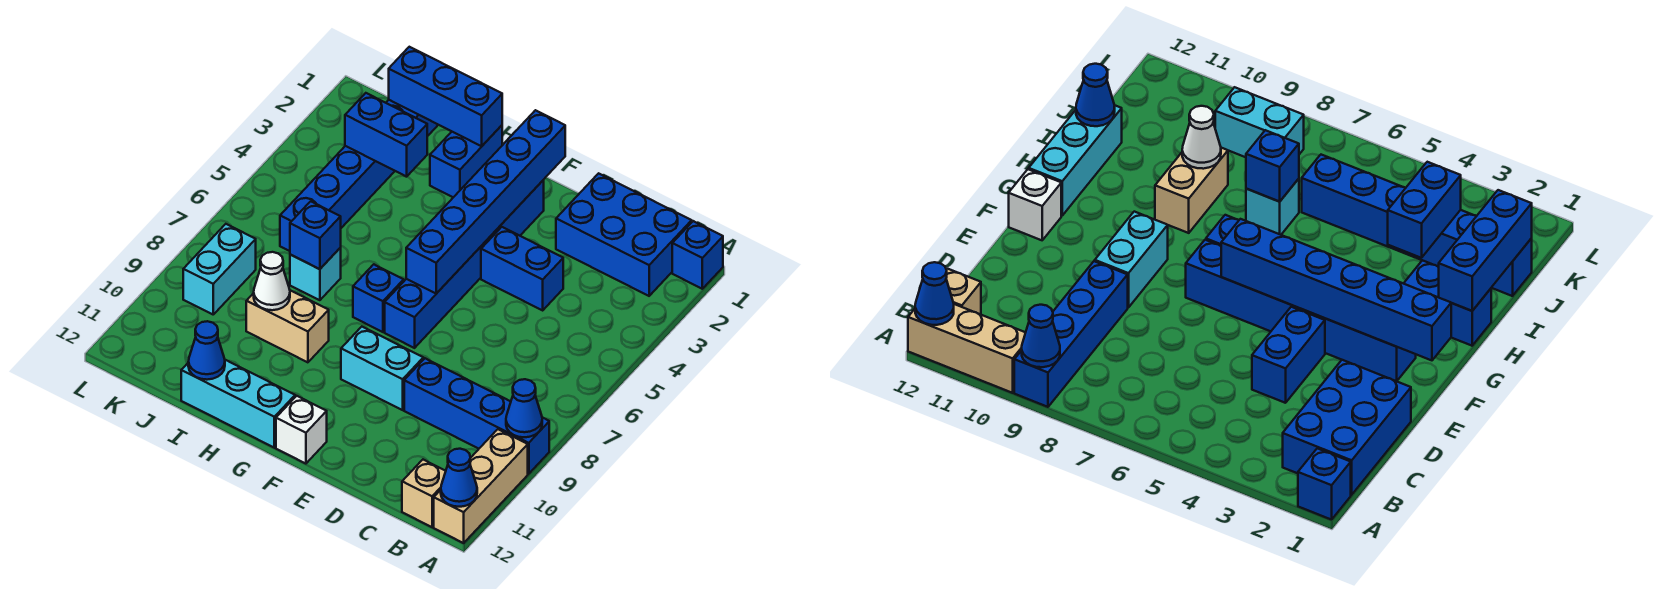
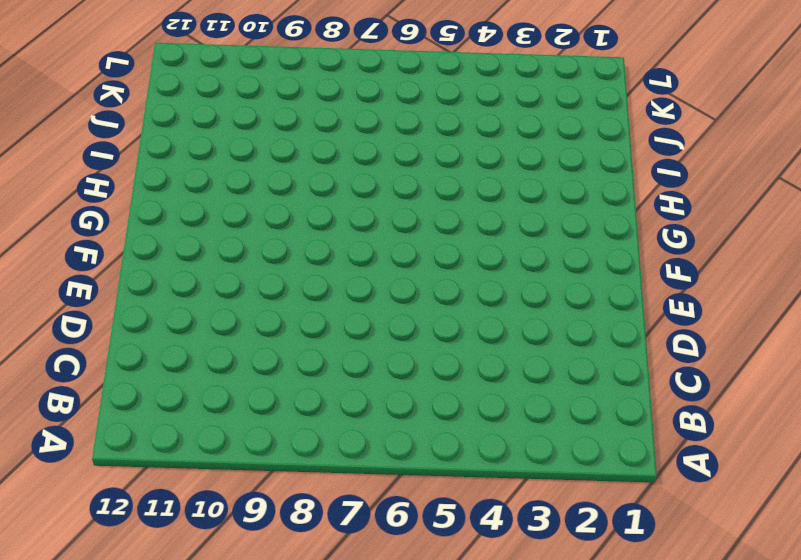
none -> blue brick A1 level 1
none -> blue brick A9:D9 level 1
none -> tan brick A10:A12 level 1

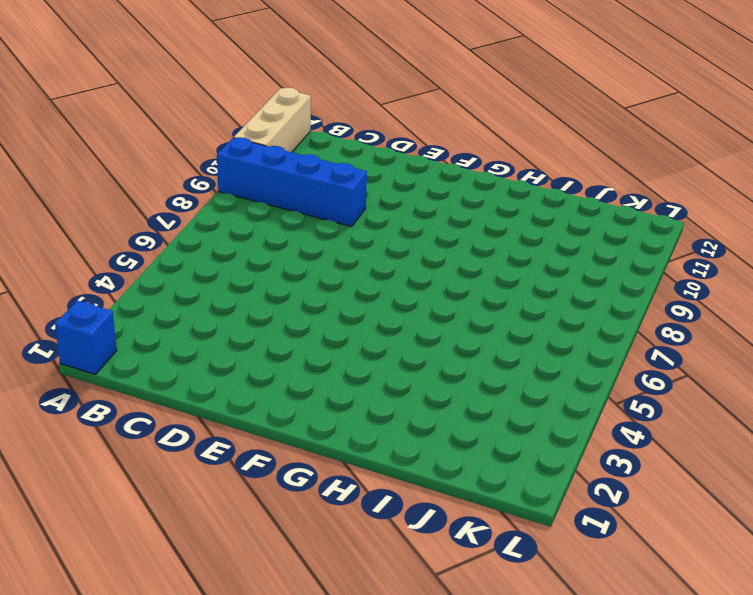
none -> blue brick B1:D2 level 1
none -> tan brick B12 level 1
none -> blue brick D4:E4 level 1

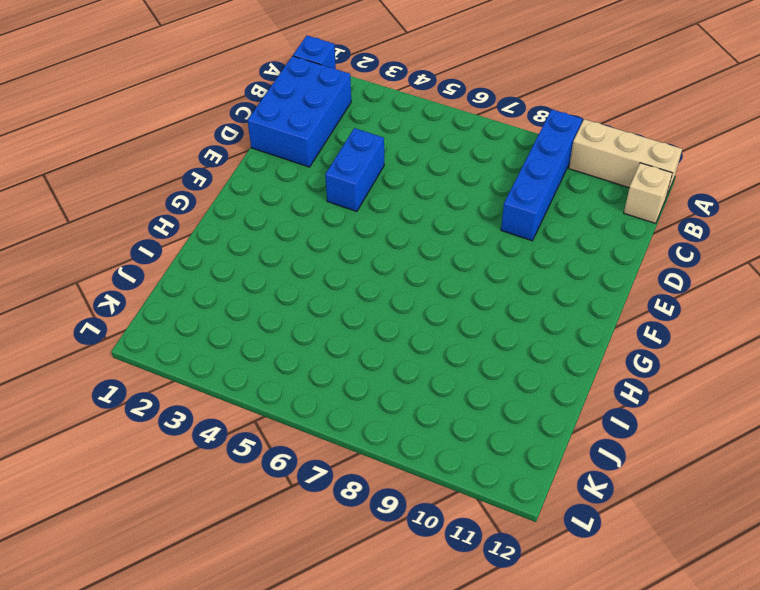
none -> cyan brick E9:F9 level 1
none -> blue brick F2:F7 level 1
none -> white brick F12 level 1

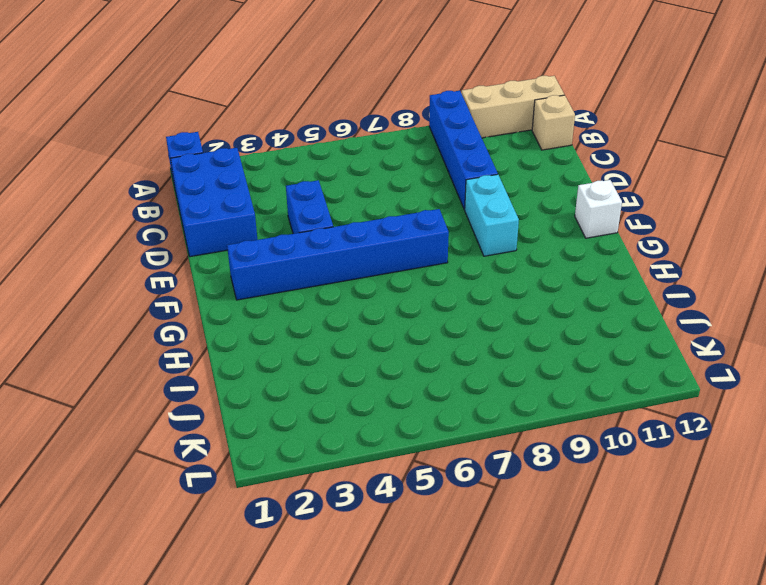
none -> blue brick G7 level 1
none -> cyan brick G12:I12 level 1
none -> blue brick H1:H2 level 1

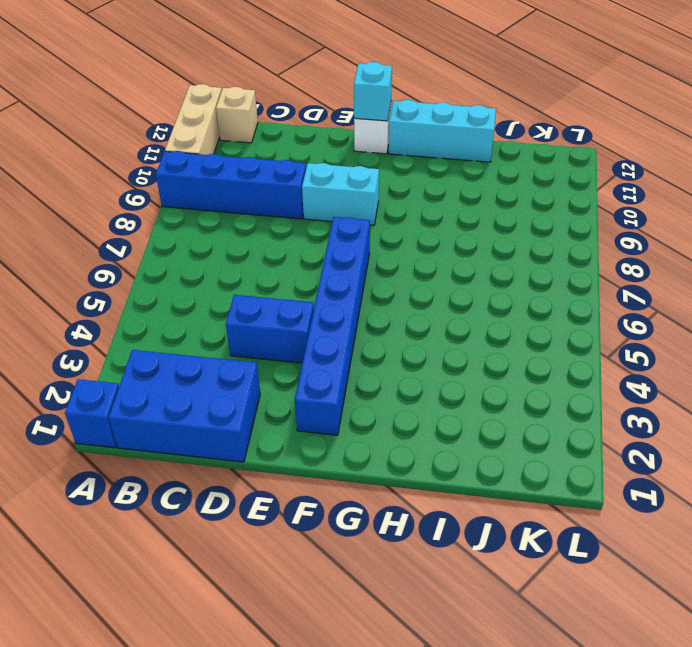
cyan brick F12 level 2 -> cyan brick I7 level 1
none -> blue brick G7 level 1
none -> blue brick H1:H2 level 1
none -> tan brick H9:I9 level 1

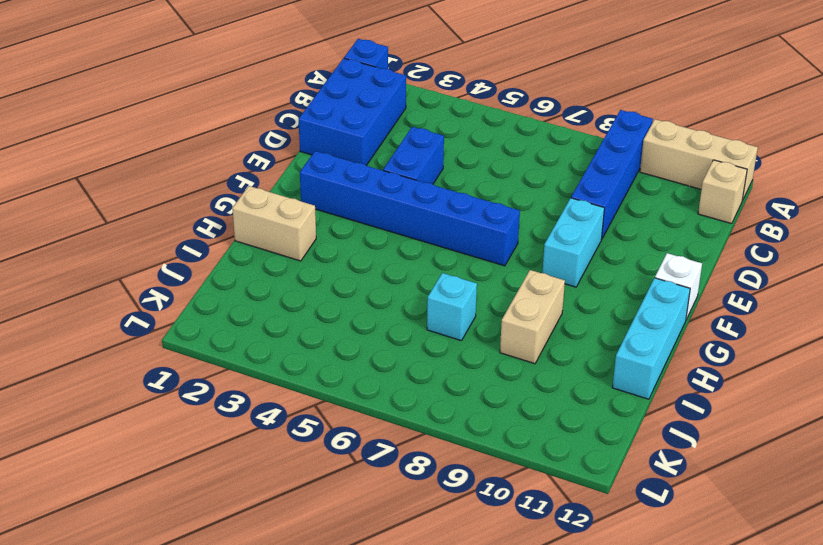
tan brick H1:H2 level 1 -> blue brick H1:H2 level 1
none -> blue brick G7 level 1
none -> blue brick J1:J6 level 1
none -> cyan brick K8:K9 level 1

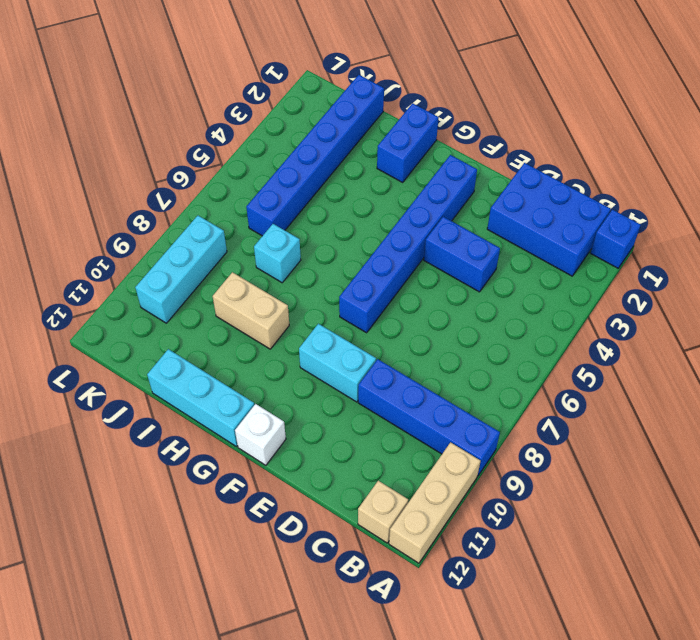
cyan brick K8:K10 level 1 -> cyan brick K8:K9 level 1
none -> blue brick G7 level 1
none -> blue cone A9 level 2
none -> blue cone A12 level 2

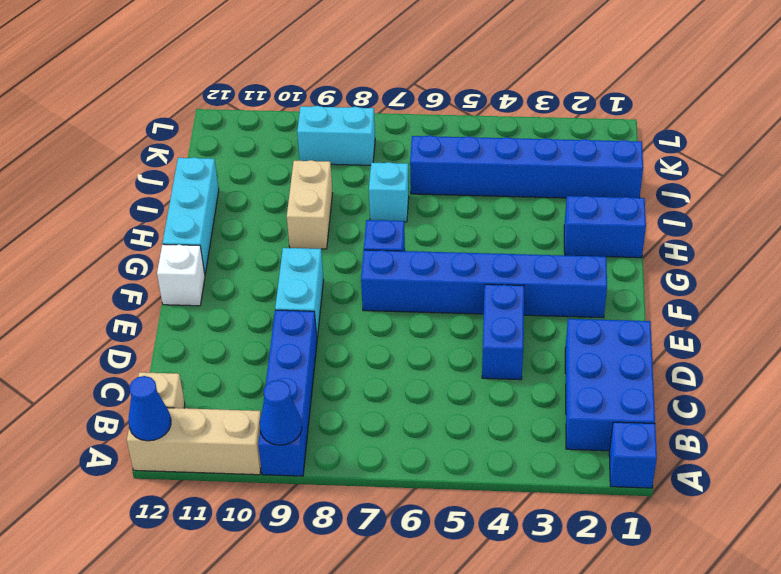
none -> blue brick F1:F6 level 2
none -> blue brick H1:J1 level 2
none -> blue brick I3:J3 level 2

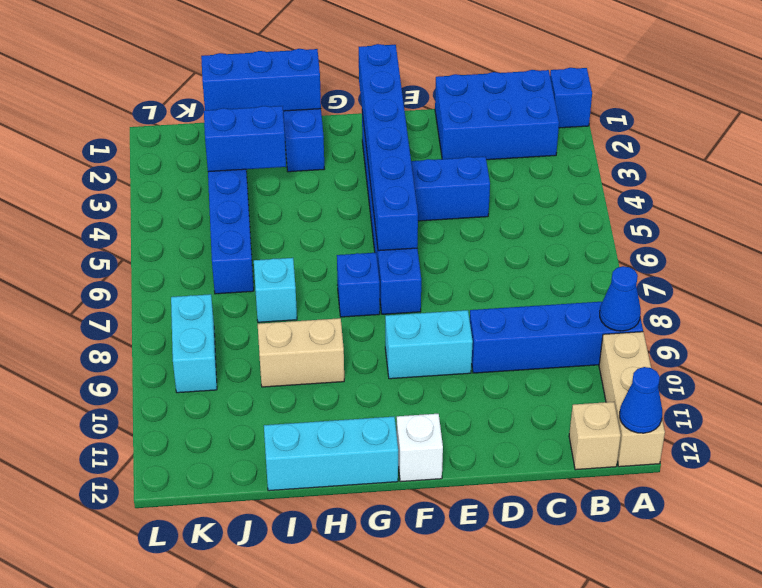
none -> blue brick I7 level 2
none -> white cone I9 level 2
none -> blue cone I12 level 2

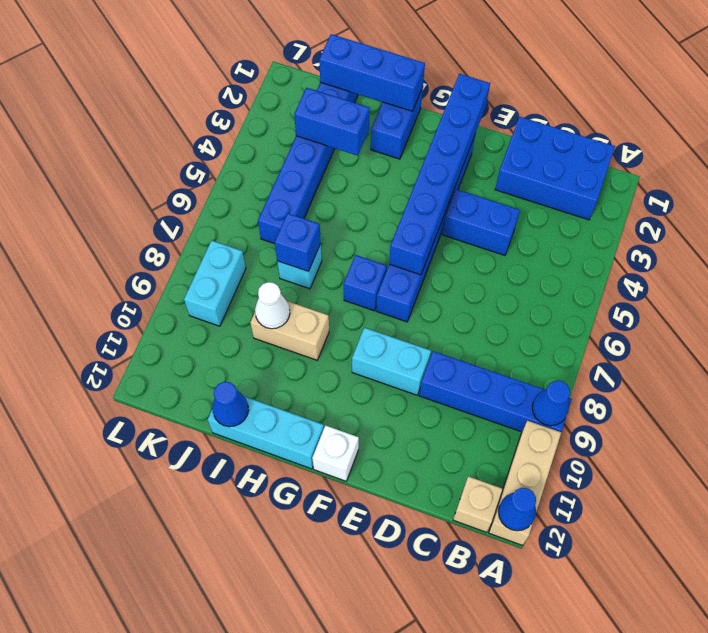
none -> blue brick A1 level 1

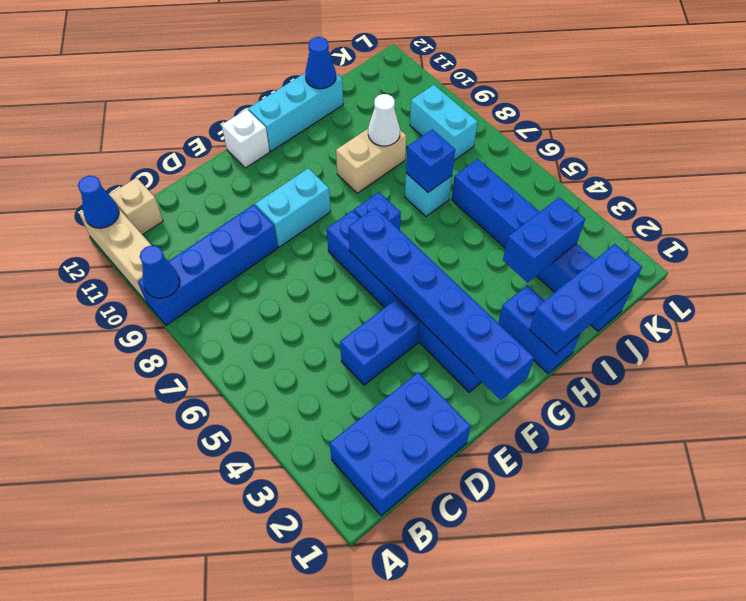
none -> blue brick A1 level 1

